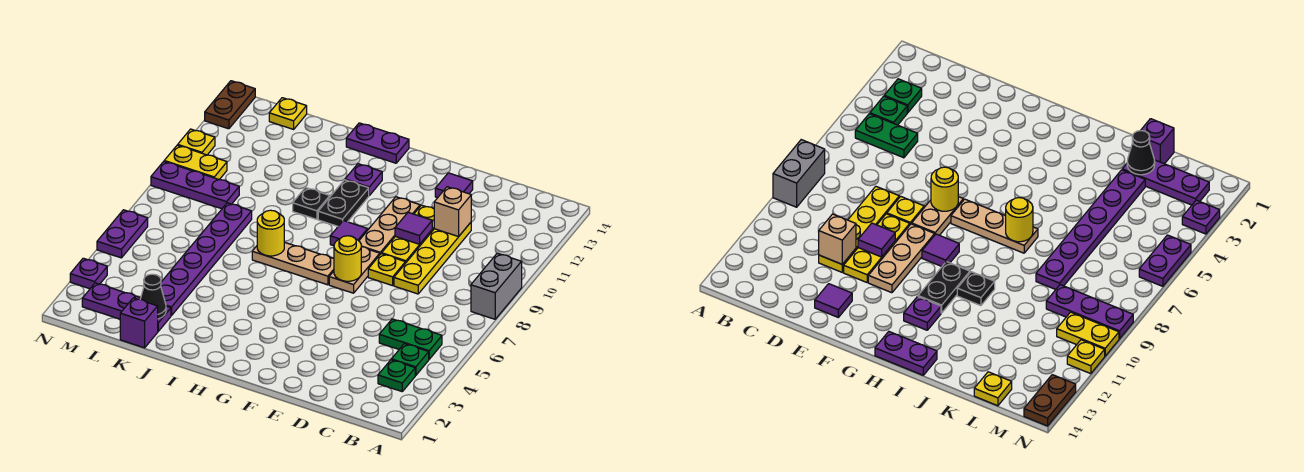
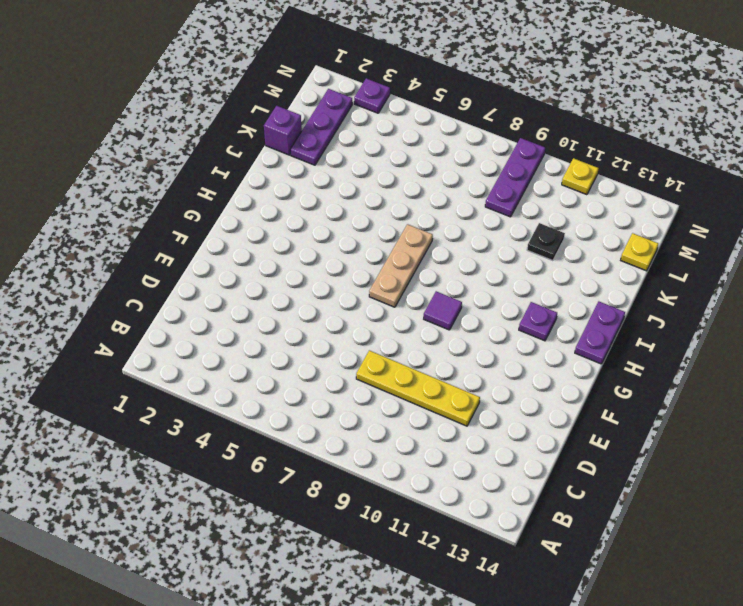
black plate K11 level 1 -> black plate I10 level 1
none -> grey brick A8:A9 level 1
none -> green plate B3 level 1
none -> green plate B4 level 1
none -> green plate B5:C5 level 1

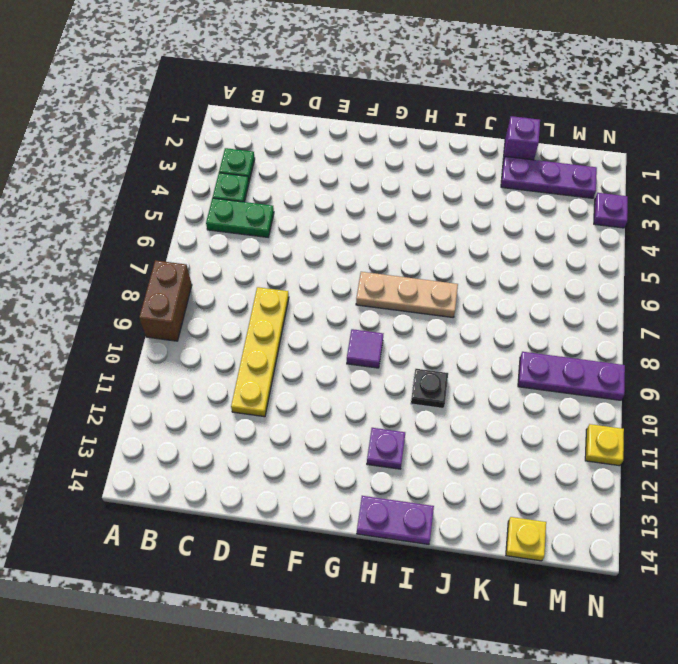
brown brick A8:A9 level 1 -> grey brick A8:A9 level 1
none -> yellow plate E8 level 1
none -> yellow plate E9:E11 level 1
none -> purple tile E13 level 1
none -> tan plate F7:F8 level 1

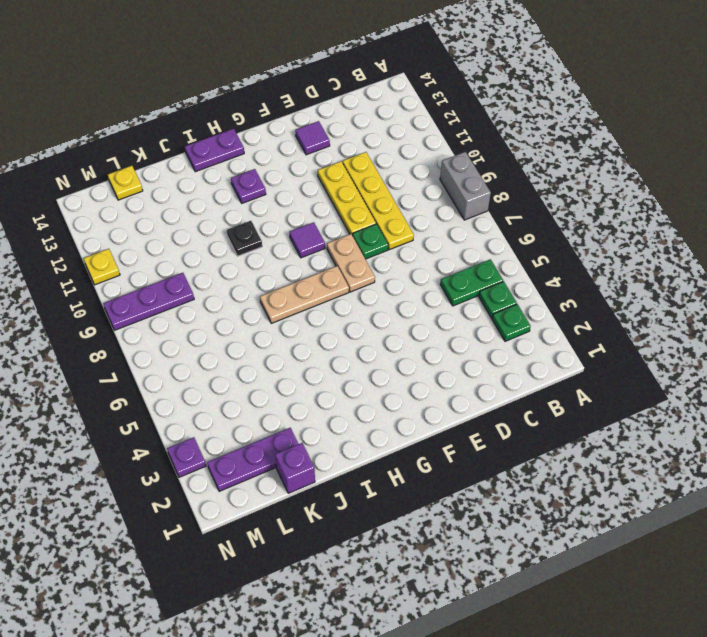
green plate E8 level 1 -> yellow plate E8 level 1
none -> tan plate F9:F11 level 1
none -> black plate H10:H11 level 1
none -> purple plate K3:K8 level 1
none -> yellow plate M10:N10 level 1

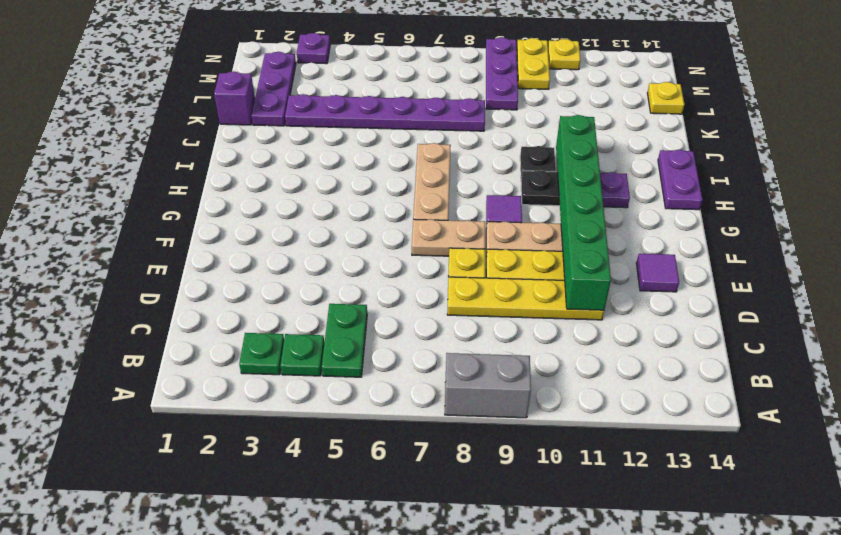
green brick D11:I11 level 2 -> tan brick D11 level 2
none -> purple plate N5:N6 level 1
none -> brown plate N13:N14 level 1
none -> purple tile E10 level 2
none -> yellow round brick F7 level 2

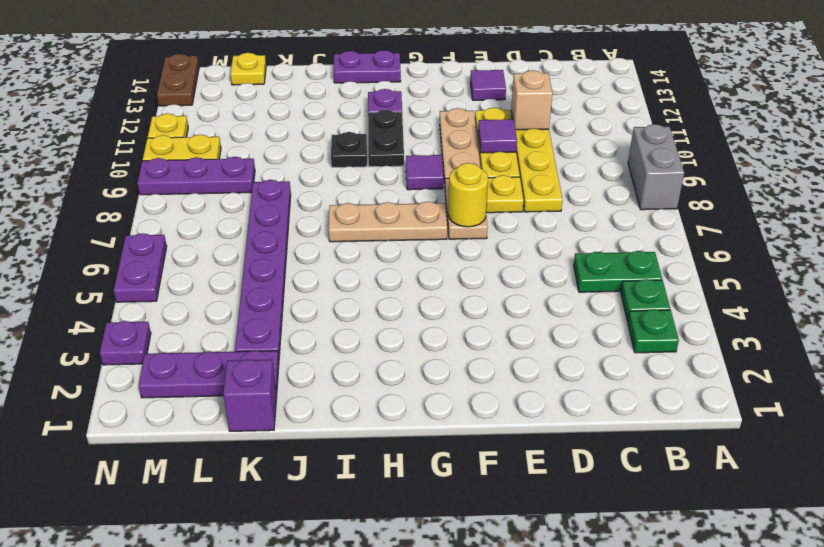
none -> yellow round brick I7 level 2
none -> black cone K2 level 2

